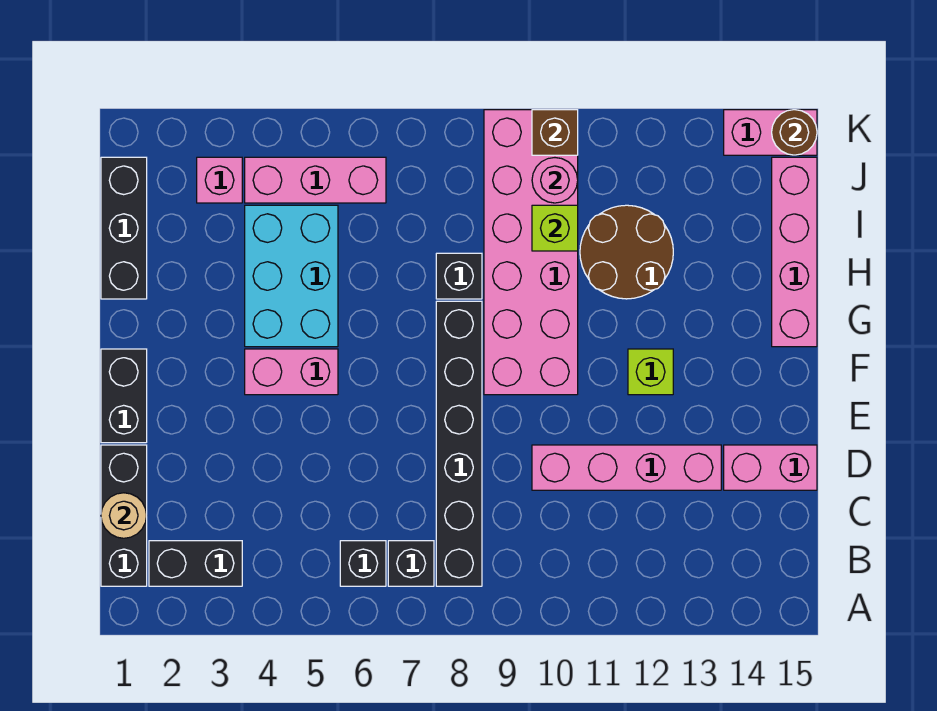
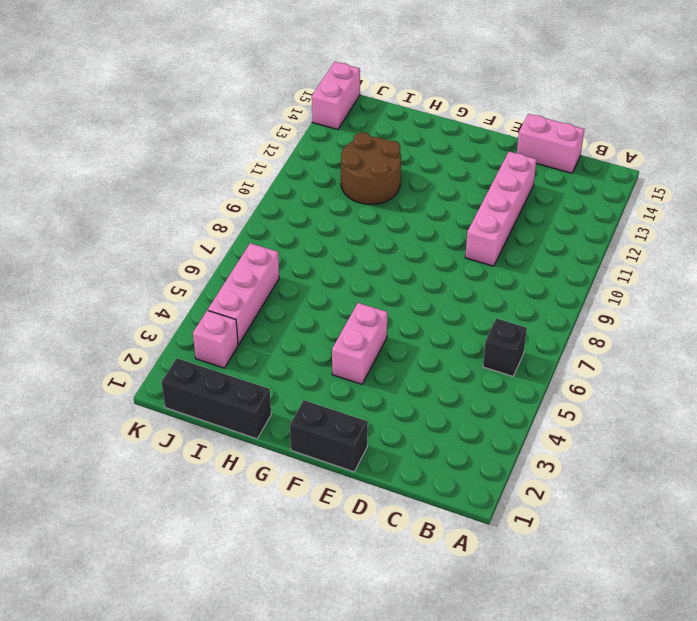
pink brick C15:D15 level 1 -> pink brick D14:D15 level 1
none -> black brick B1:D1 level 1
none -> black brick B2:B3 level 1
none -> black brick B7 level 1

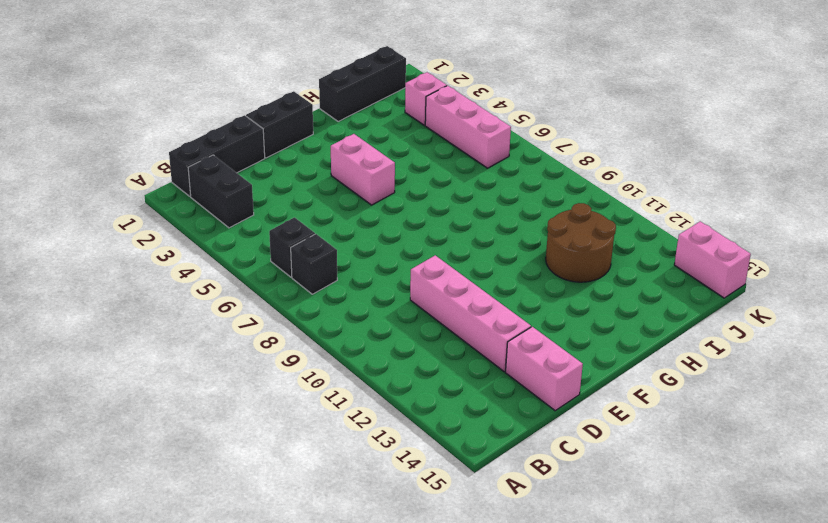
none -> black brick B8:G8 level 1
none -> pink brick F9:K10 level 1
none -> lime brick F12 level 1

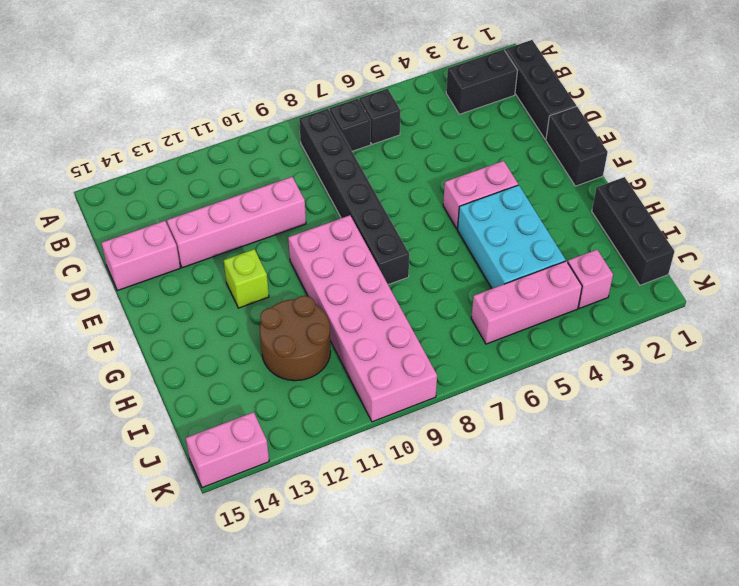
none -> pink brick G15:J15 level 1
none -> black brick H8 level 1
none -> tan round brick C1 level 2

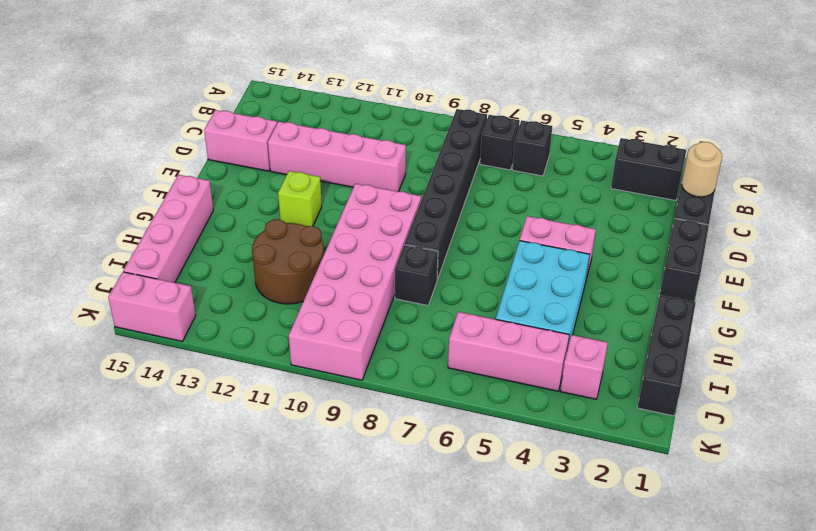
none -> lime brick I10 level 2
none -> pink round brick J10 level 2
none -> brown brick K10 level 2

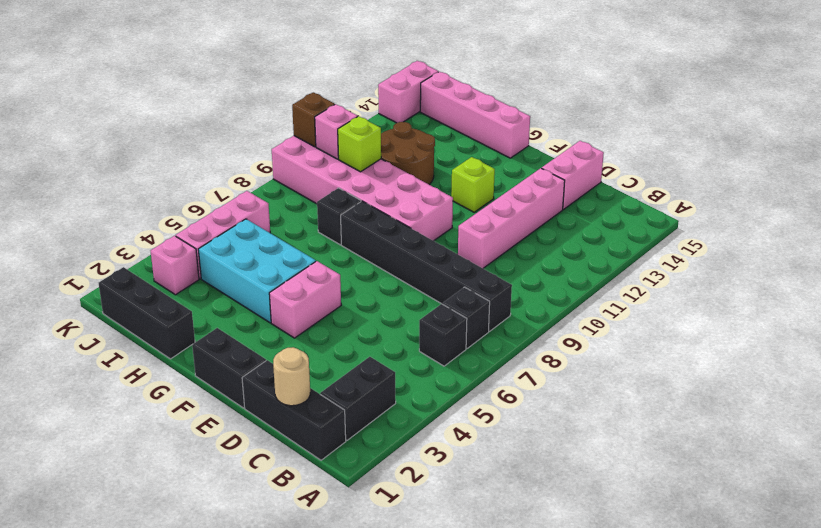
pink brick J10 level 2 -> pink round brick J10 level 2
none -> brown round brick K15 level 2

